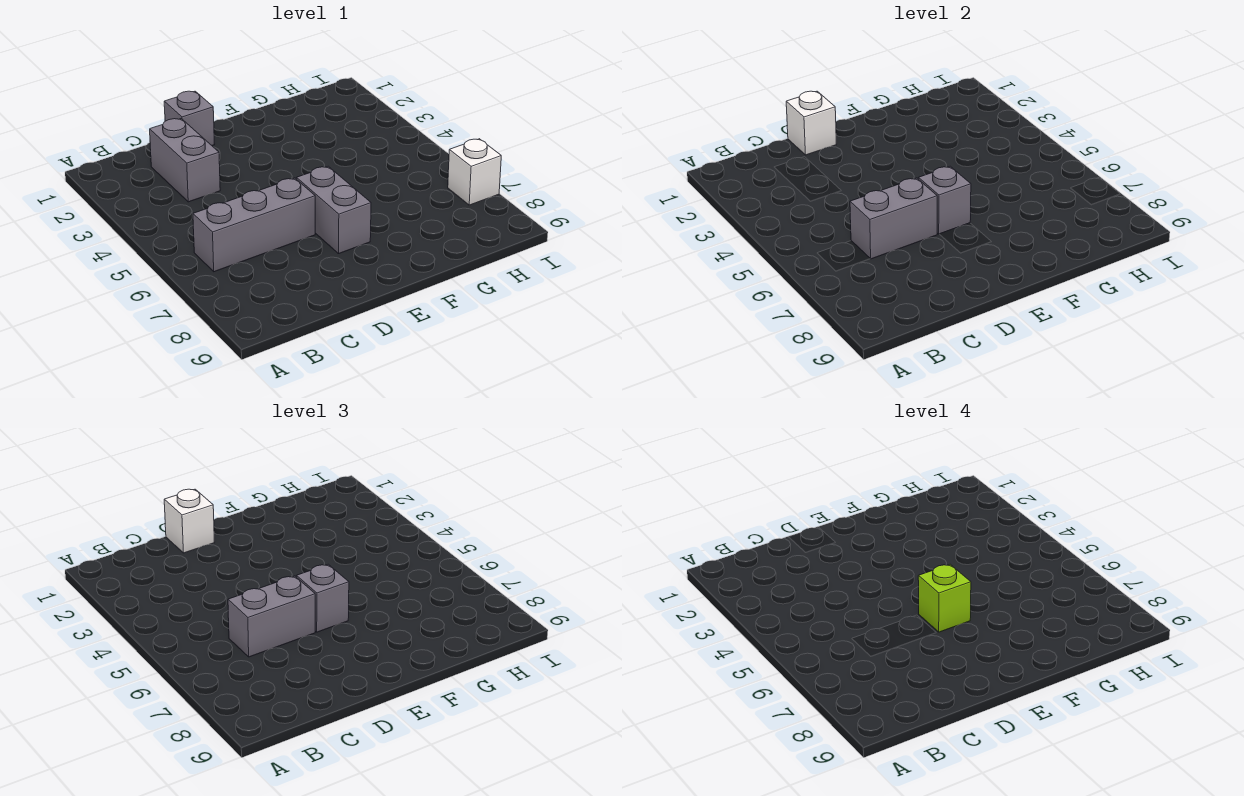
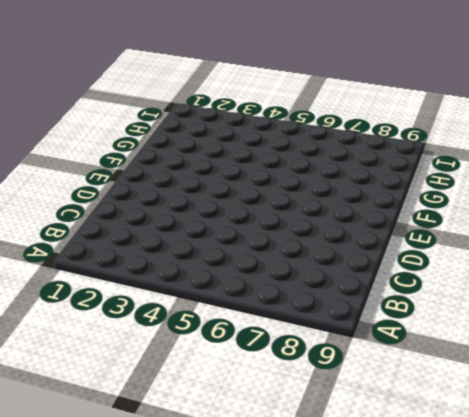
none -> grey brick B6:D6 level 1
none -> grey brick C2:C3 level 1
none -> grey brick D1 level 1

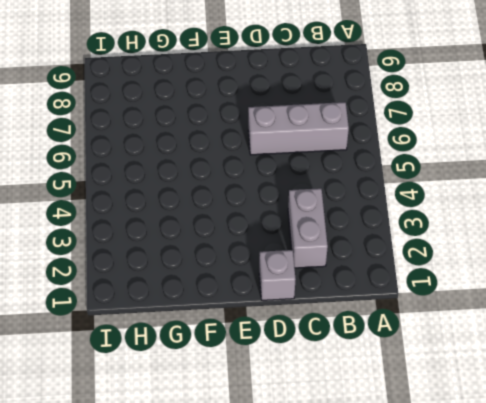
none -> grey brick E6:E7 level 1
none -> white brick I7 level 1
none -> grey brick C6:D6 level 2

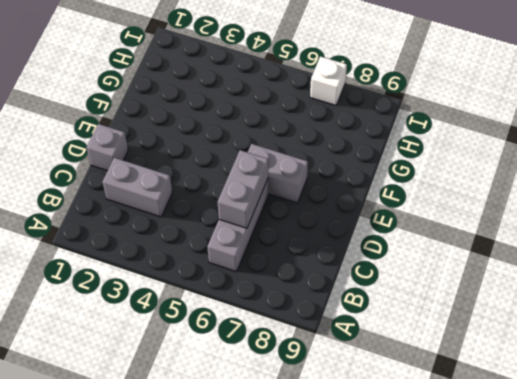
none -> white brick D1 level 2
none -> grey brick E6 level 2
none -> grey brick C6:D6 level 3

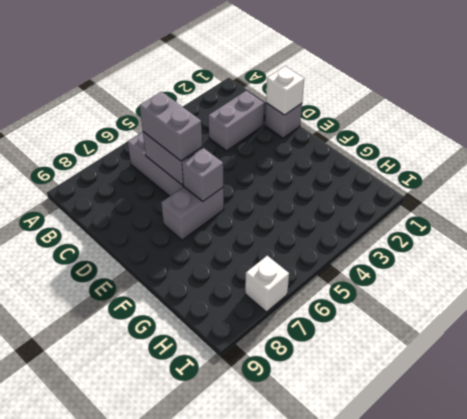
none -> white brick D1 level 3
none -> grey brick E6 level 3
none -> lime brick E6 level 4

